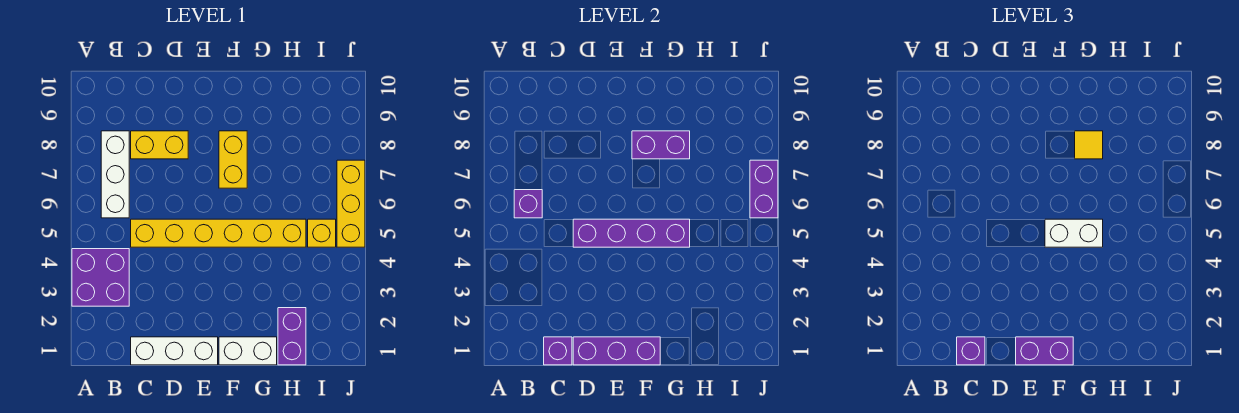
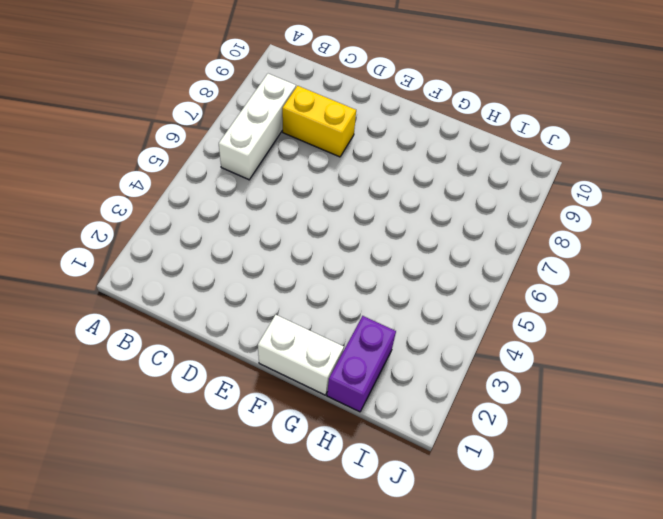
none -> purple brick A3:B4 level 1
none -> white brick C1:E1 level 1
none -> yellow brick C5:H5 level 1

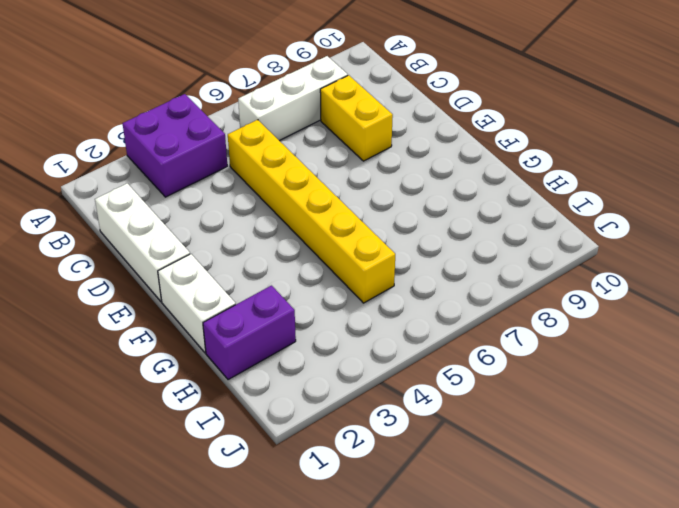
none -> yellow brick F7:F8 level 1
none -> yellow brick I5 level 1
none -> yellow brick J5:J7 level 1

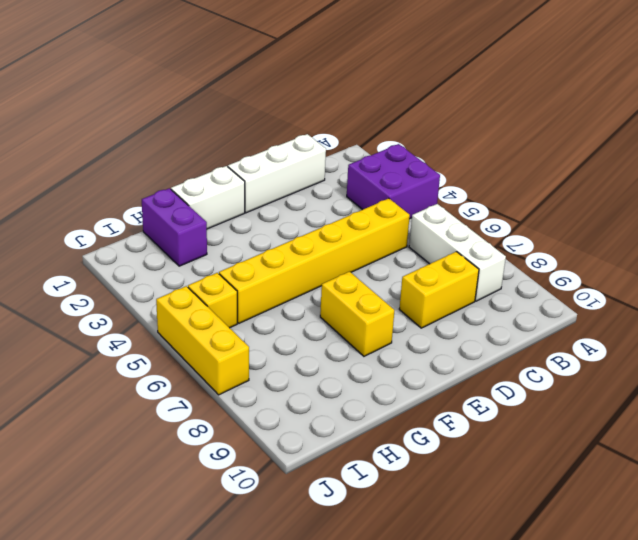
none -> purple brick B6 level 2
none -> purple brick C1 level 2
none -> purple brick D1:F1 level 2

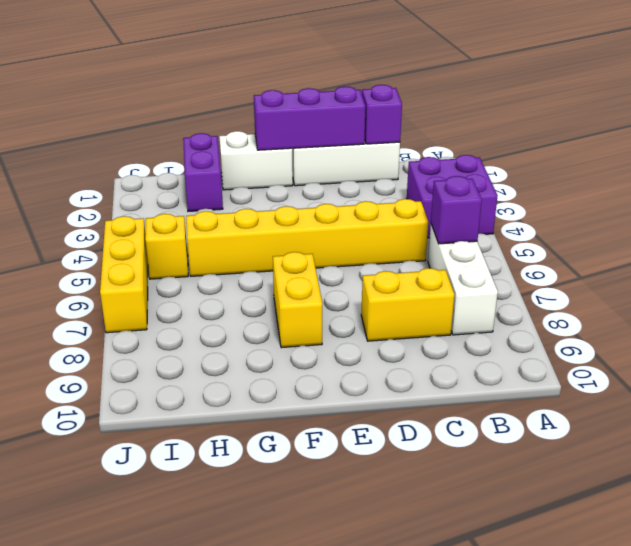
none -> purple brick D5:G5 level 2
none -> purple brick F8:G8 level 2
none -> purple brick J6:J7 level 2

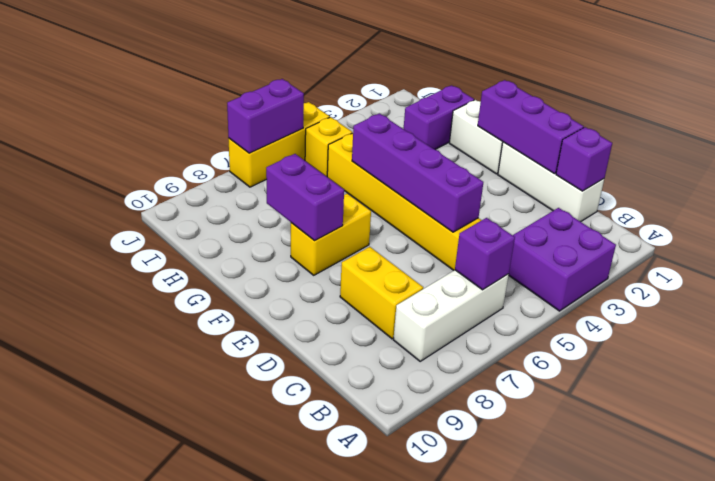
none -> purple brick C1 level 3
none -> purple brick E1:F1 level 3
none -> white brick F5:G5 level 3

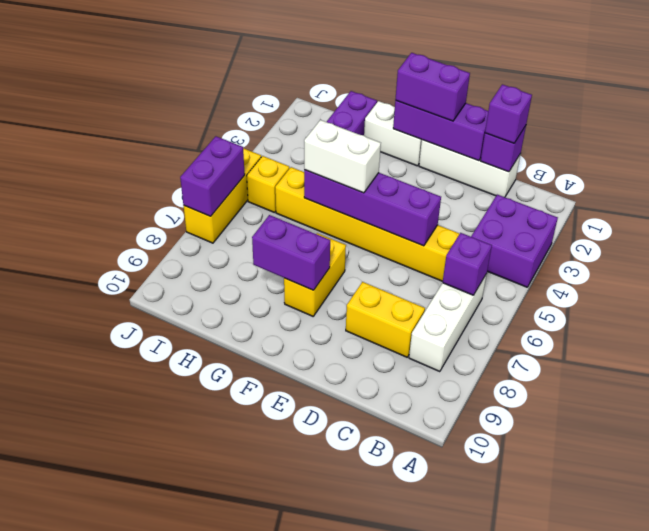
none -> yellow tile G8 level 3

